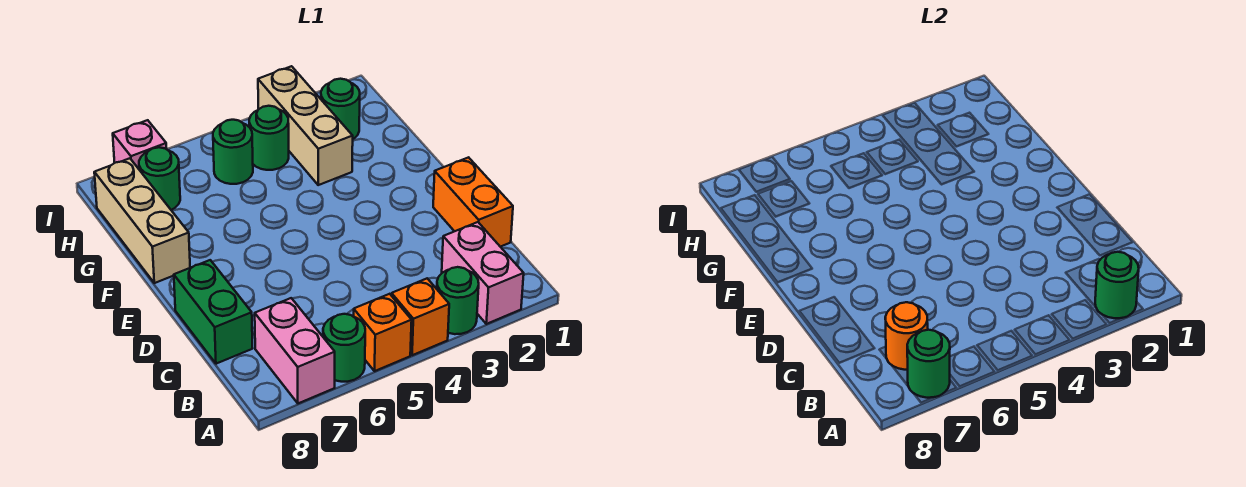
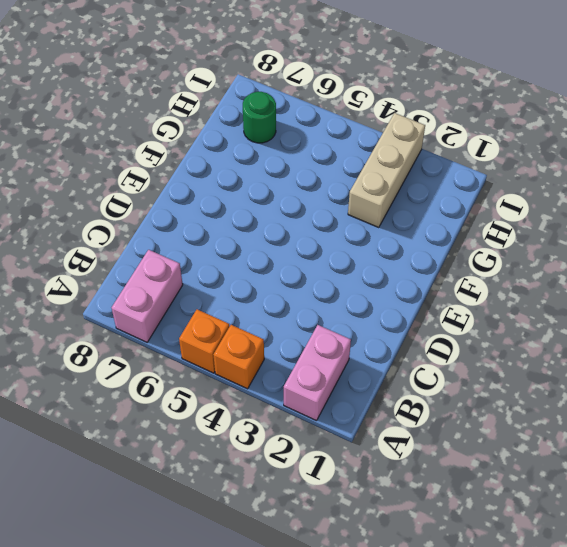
none -> green round brick A3 level 1
none -> green round brick A6 level 1
none -> orange brick C1:D1 level 1

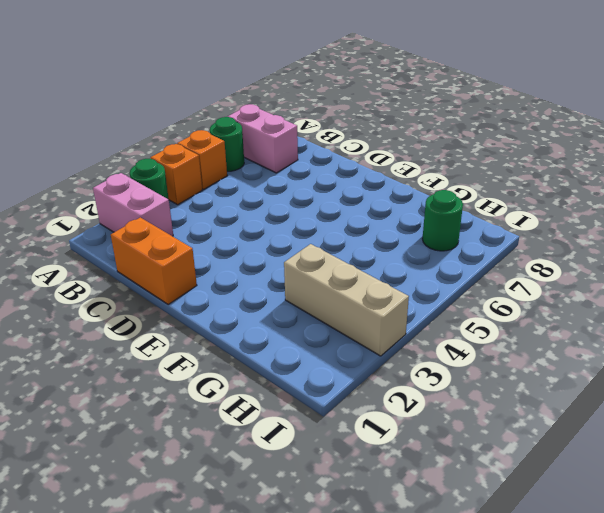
none -> green brick C8:D8 level 1
none -> tan brick F8:H8 level 1
none -> green round brick H2 level 1

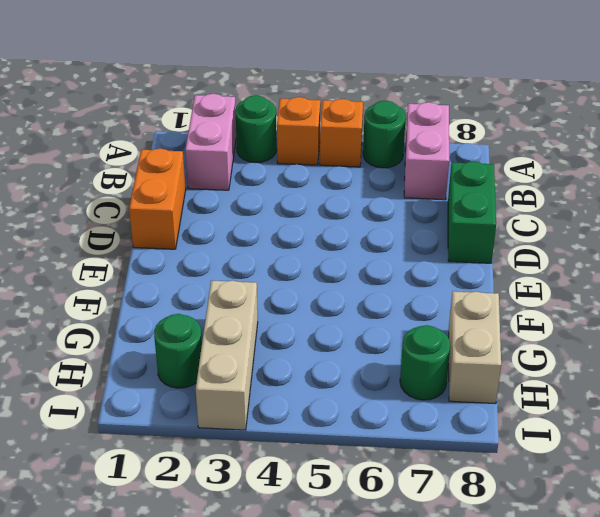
tan brick G8:H8 level 1 -> tan brick F8:H8 level 1
none -> green round brick H4 level 1
none -> green round brick H5 level 1
none -> pink brick I7 level 1

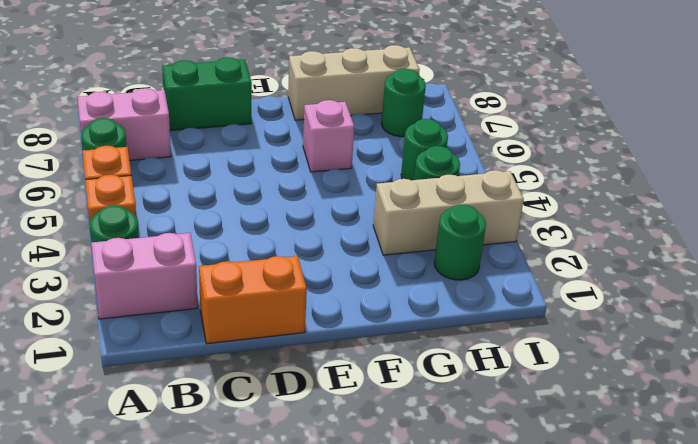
pink brick F6 level 1 -> pink brick I7 level 1
none -> green round brick A2 level 2
none -> green round brick A7 level 2
none -> orange round brick B7 level 2

